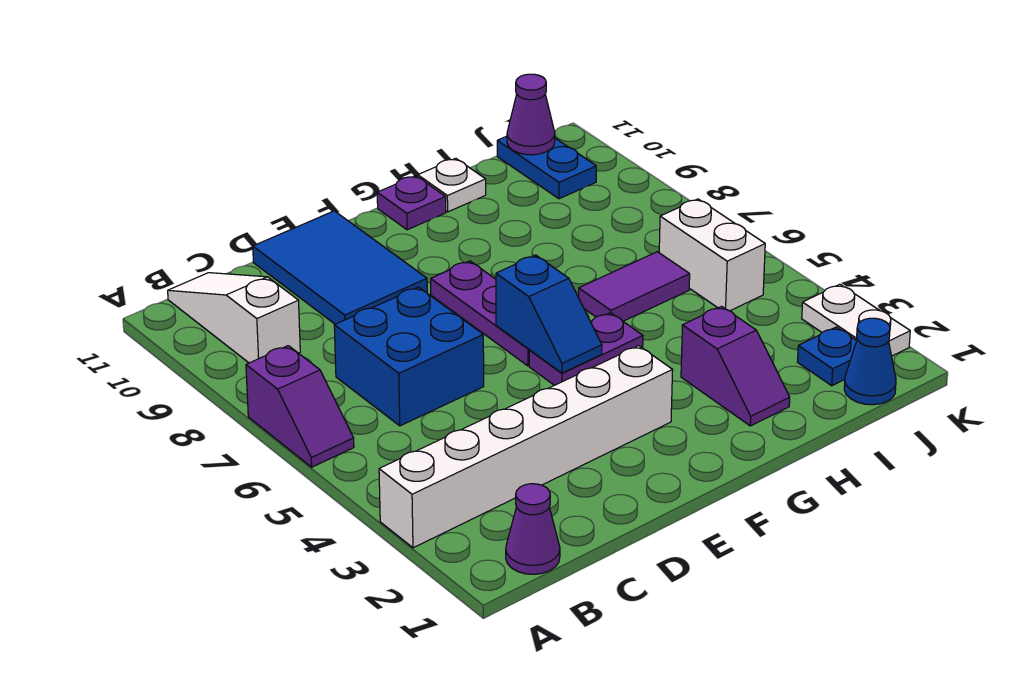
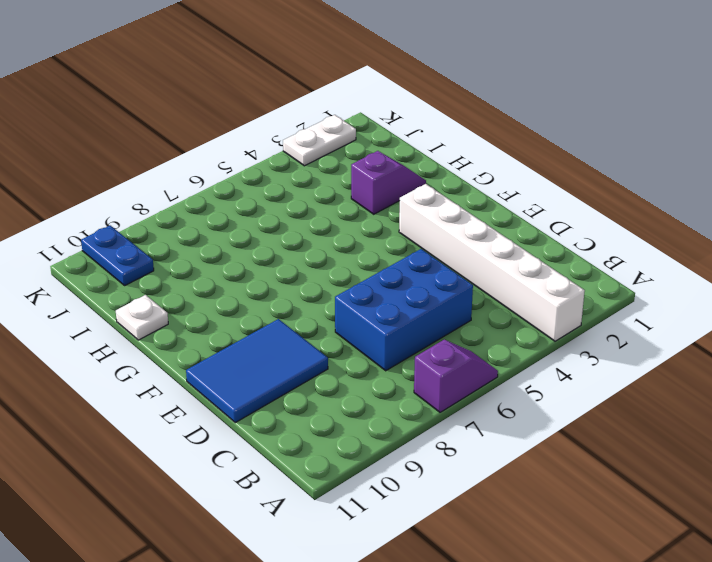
blue brick C5:D7 level 1 -> blue brick C6:D7 level 1
blue plate J10:K10 level 1 -> blue plate J10:J11 level 1
none -> purple cone B1 level 1
none -> white slope B9:B11 level 1 top 9
none -> purple plate F5:G5 level 1

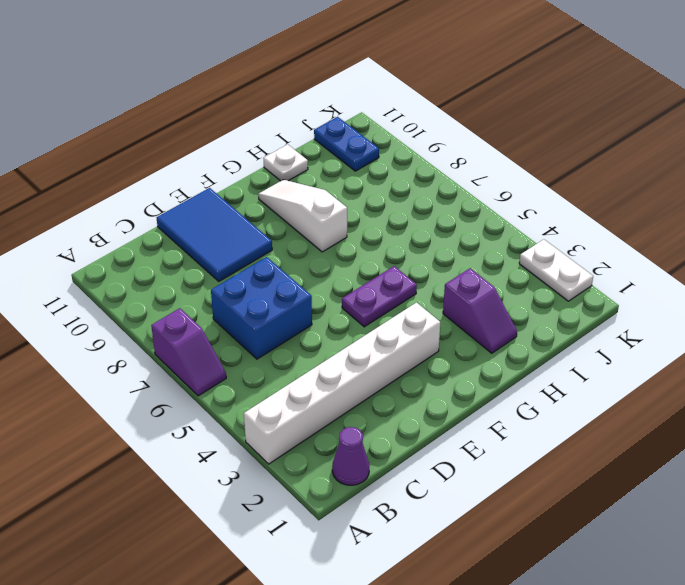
white slope G8:G10 level 1 top 8 -> white slope B9:B11 level 1 top 9
none -> purple plate F6:F8 level 1
none -> purple plate G11 level 1
none -> purple tile H6:I6 level 1

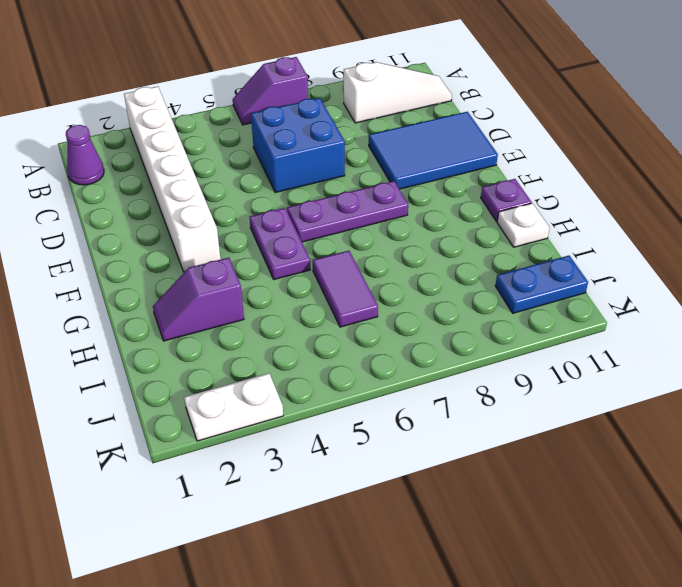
none -> blue cone J1 level 1
none -> blue plate J2 level 1
none -> white brick J5:J6 level 1

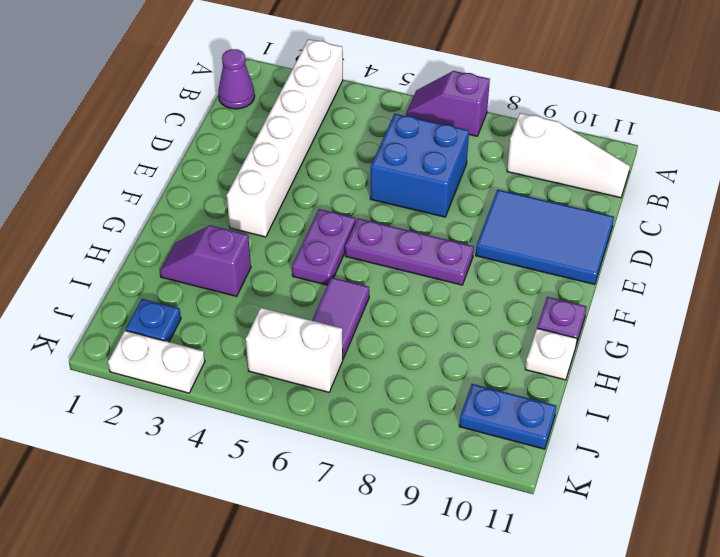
none -> blue cone J1 level 1
none -> blue slope F5:F6 level 2 top 6
none -> purple cone J11 level 2

